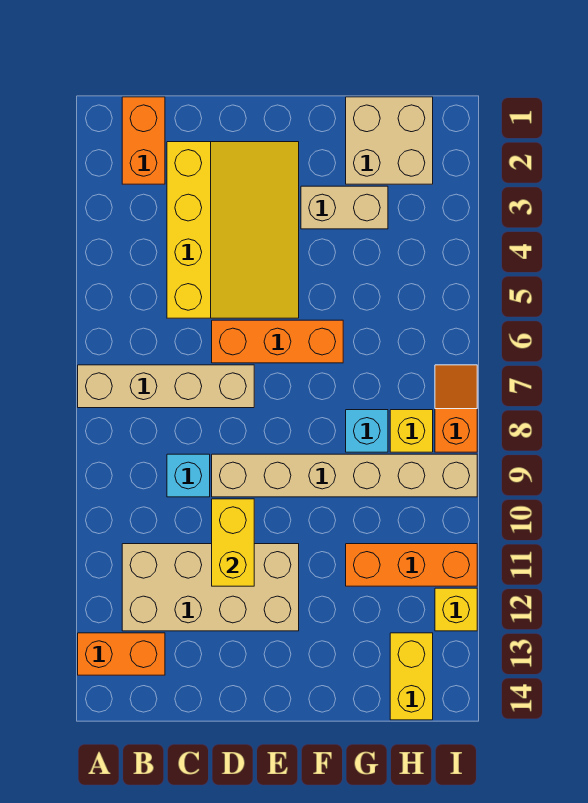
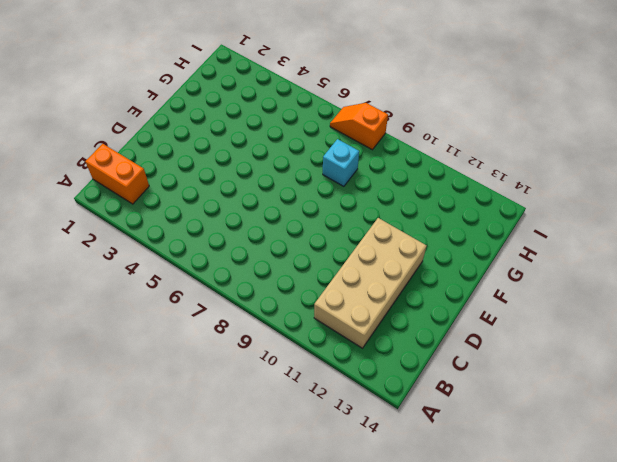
none -> tan brick A7:D7 level 1
none -> orange brick A13:B13 level 1
none -> yellow slope C2:E5 level 1 top C

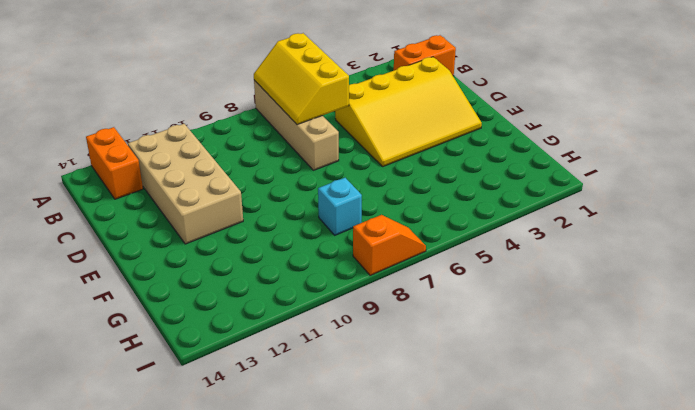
yellow slope A6:C7 level 2 top 6 -> none
none -> cyan brick C9 level 1
none -> orange brick D6:F6 level 1
none -> tan brick D9:I9 level 1

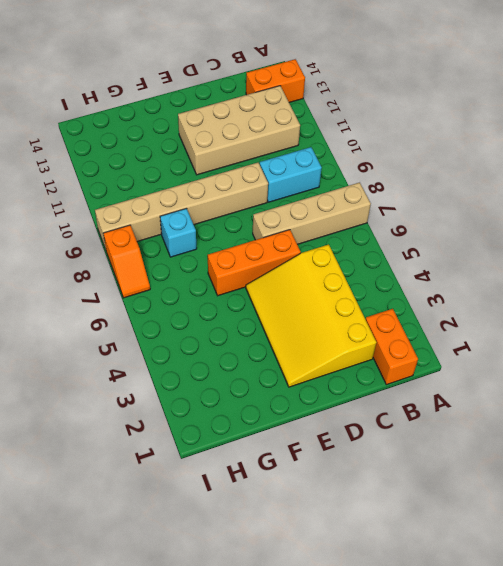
cyan brick B9:C9 level 1 -> cyan brick C9 level 1
none -> tan brick F3:G3 level 1
none -> tan brick G1:H2 level 1
none -> orange brick G11:I11 level 1

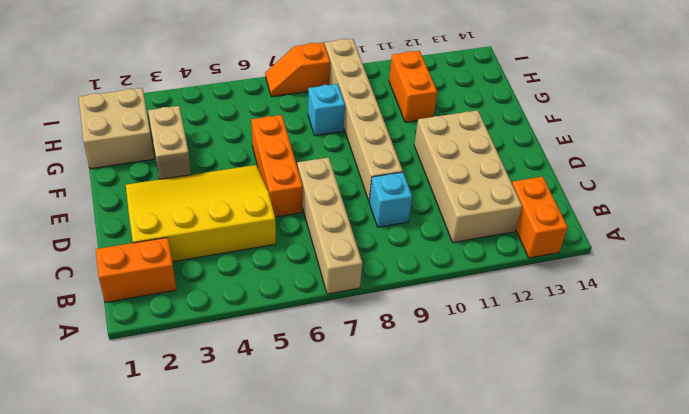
orange brick G11:H11 level 1 -> orange brick G11:I11 level 1
none -> yellow brick H8 level 1
none -> yellow brick H13:H14 level 1
none -> yellow brick I12 level 1

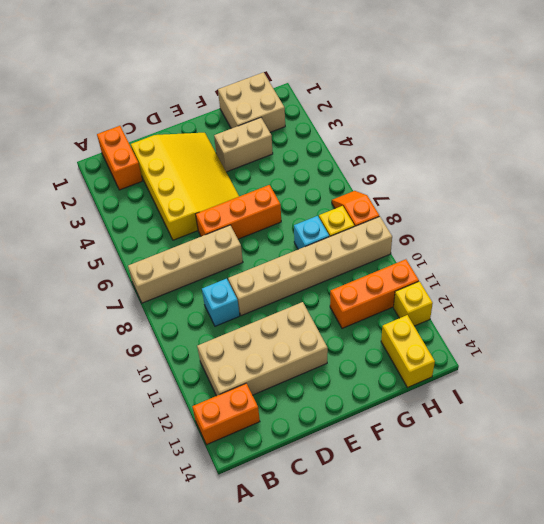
none -> yellow brick D10:D11 level 2

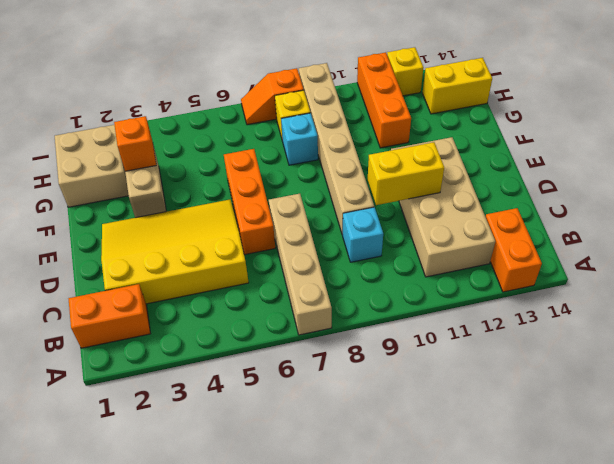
orange brick G3 level 2 -> none

